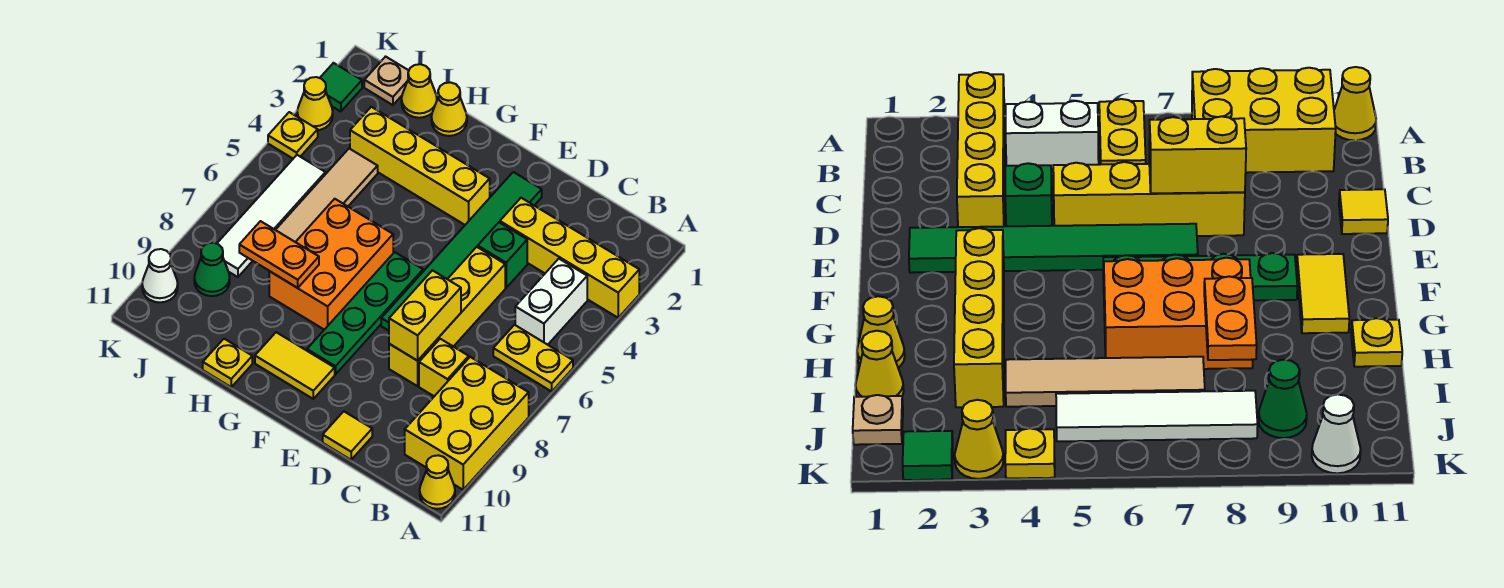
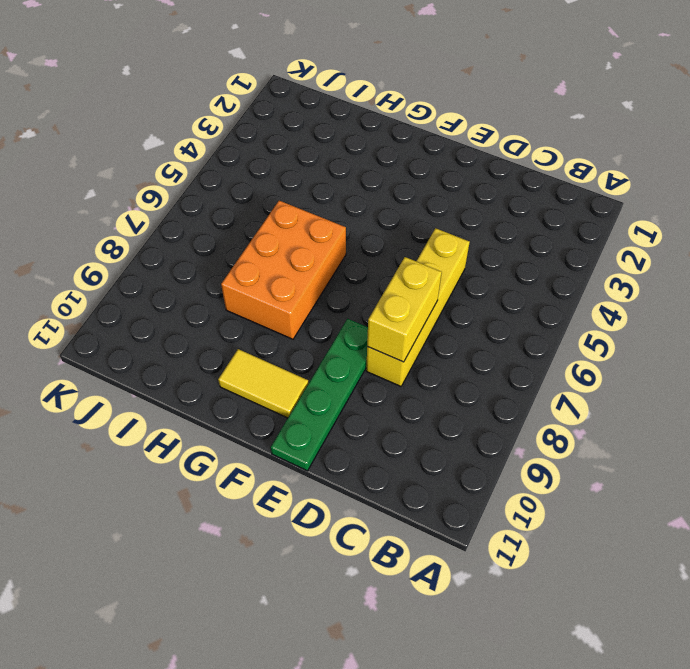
green plate E8:E11 level 1 -> green plate F6:F9 level 1
none -> yellow brick A3:D3 level 1
none -> yellow plate A6:B6 level 1
none -> yellow brick A8:B10 level 1

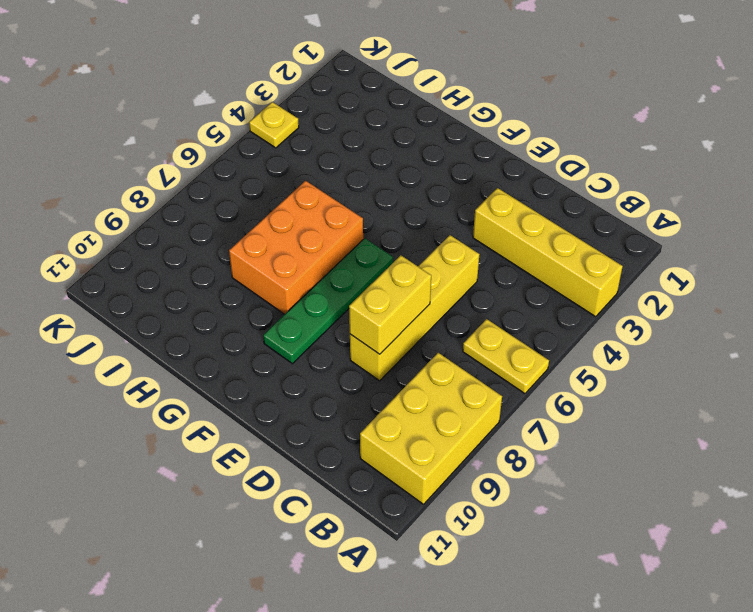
none -> yellow cone A11 level 1
none -> white brick B4:B5 level 1
none -> yellow brick C8 level 1

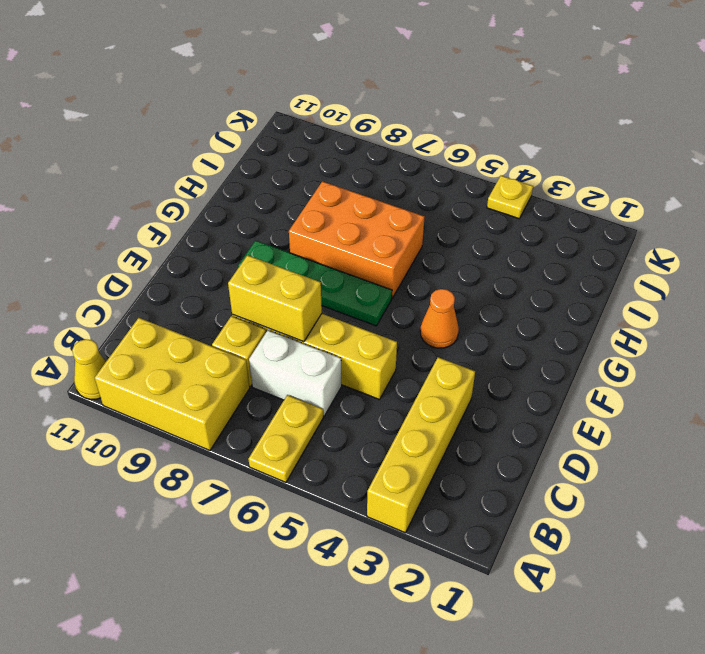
white brick C6:C7 level 1 -> white brick B4:B5 level 1
orange cone F4 level 1 -> none
none -> green brick D4 level 1
none -> yellow tile D11 level 1
none -> green tile E2:E7 level 1

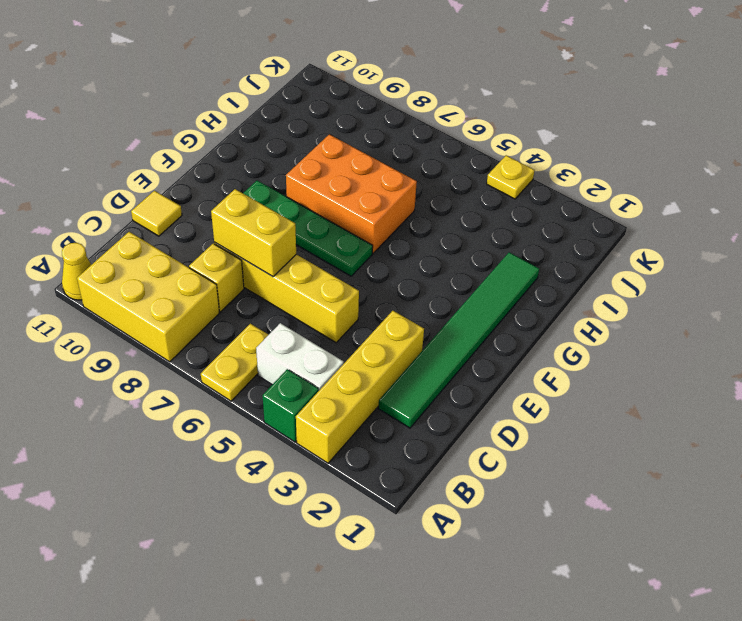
green brick A4 level 1 -> green brick D4 level 1
green tile C2:H2 level 1 -> green tile E2:E7 level 1
none -> yellow brick F3:I3 level 1
none -> yellow tile F10:G10 level 1
none -> yellow cone H1 level 1

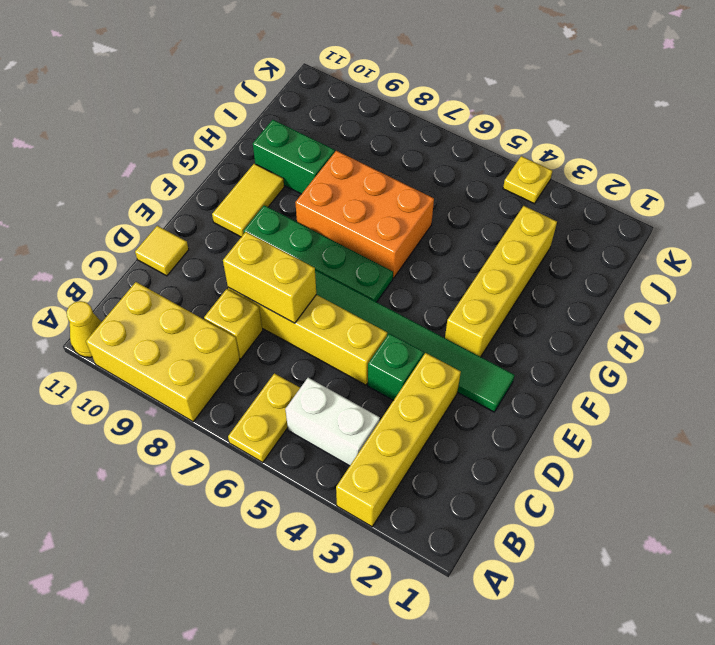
green brick H9:H10 level 1 -> none
none -> yellow cone H1 level 1
none -> yellow plate H11 level 1
none -> yellow cone I1 level 1

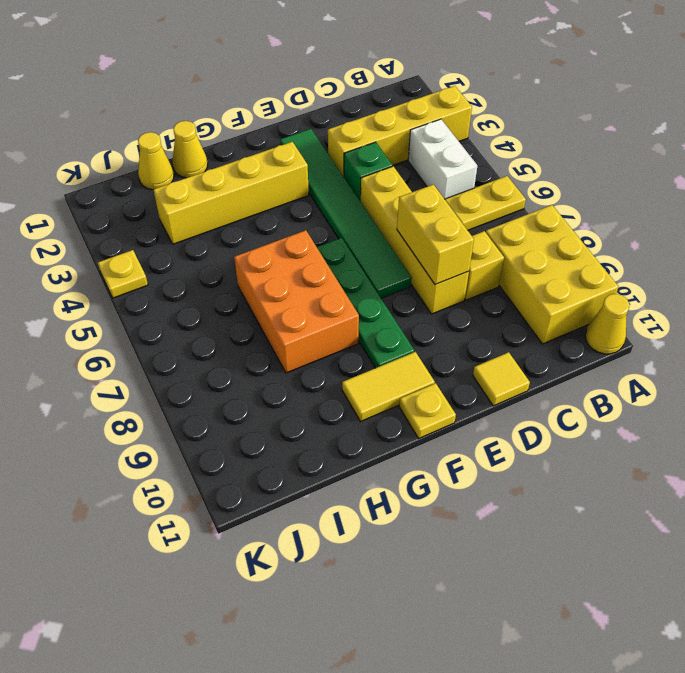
yellow plate F11 level 1 -> yellow plate H11 level 1
none -> tan tile I4:I7 level 1
none -> tan plate J1 level 1
none -> white tile J5:J8 level 1

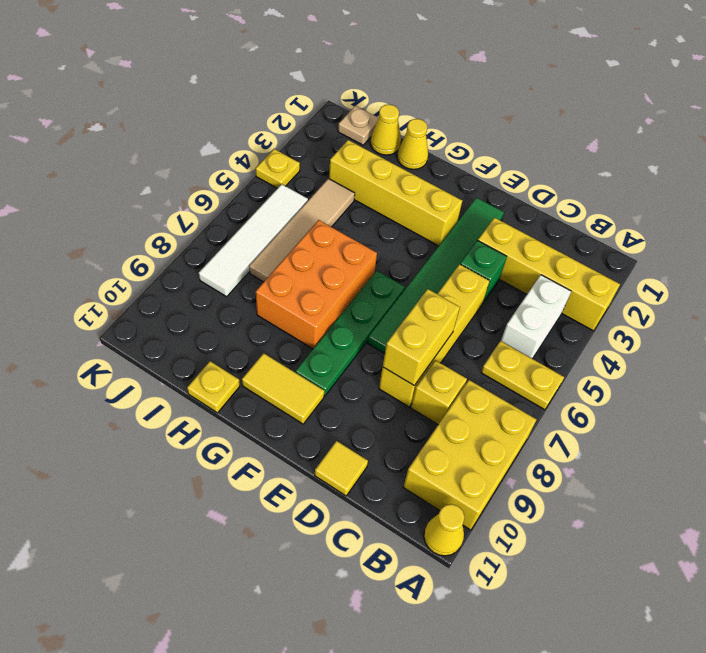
none -> green cone J9 level 1
none -> green tile K2 level 1
none -> yellow cone K3 level 1

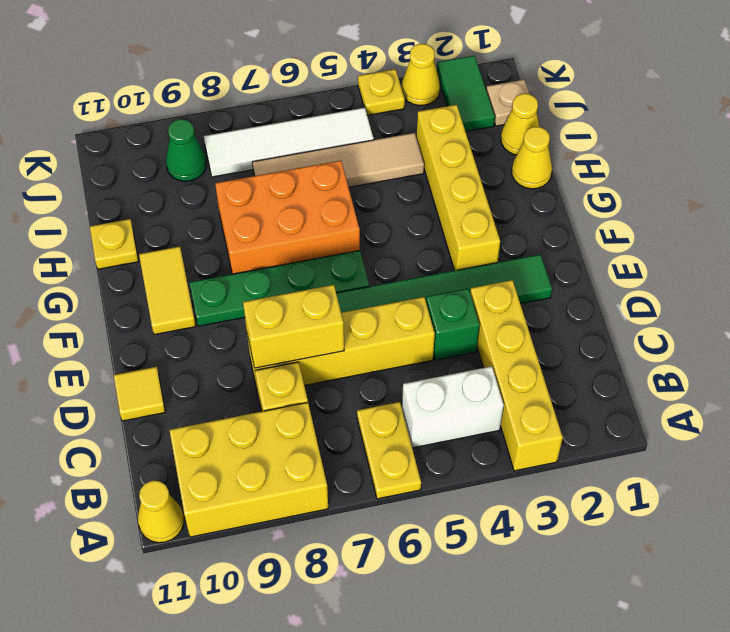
green tile J2:K2 level 1 -> green tile K2 level 1
none -> white cone K10 level 1
none -> orange plate H8:I8 level 2

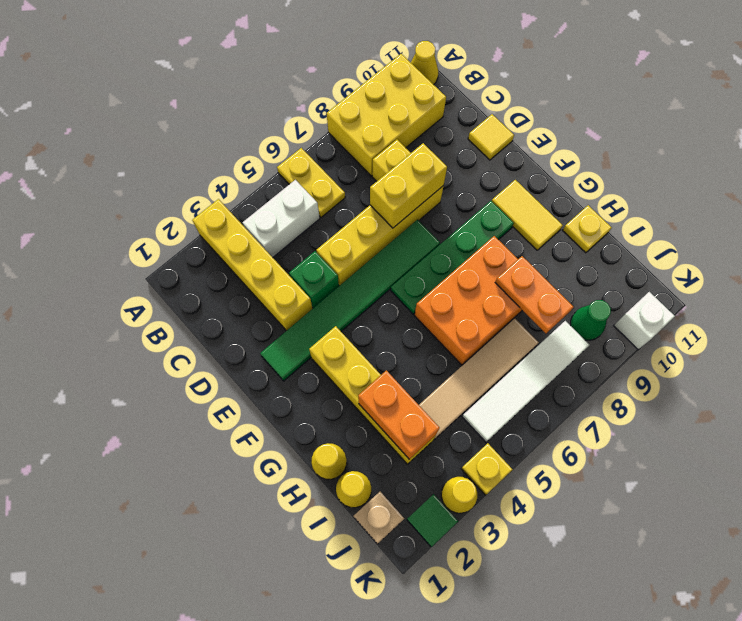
orange brick H3:I3 level 2 -> none
white brick K10 level 1 -> white cone K10 level 1

